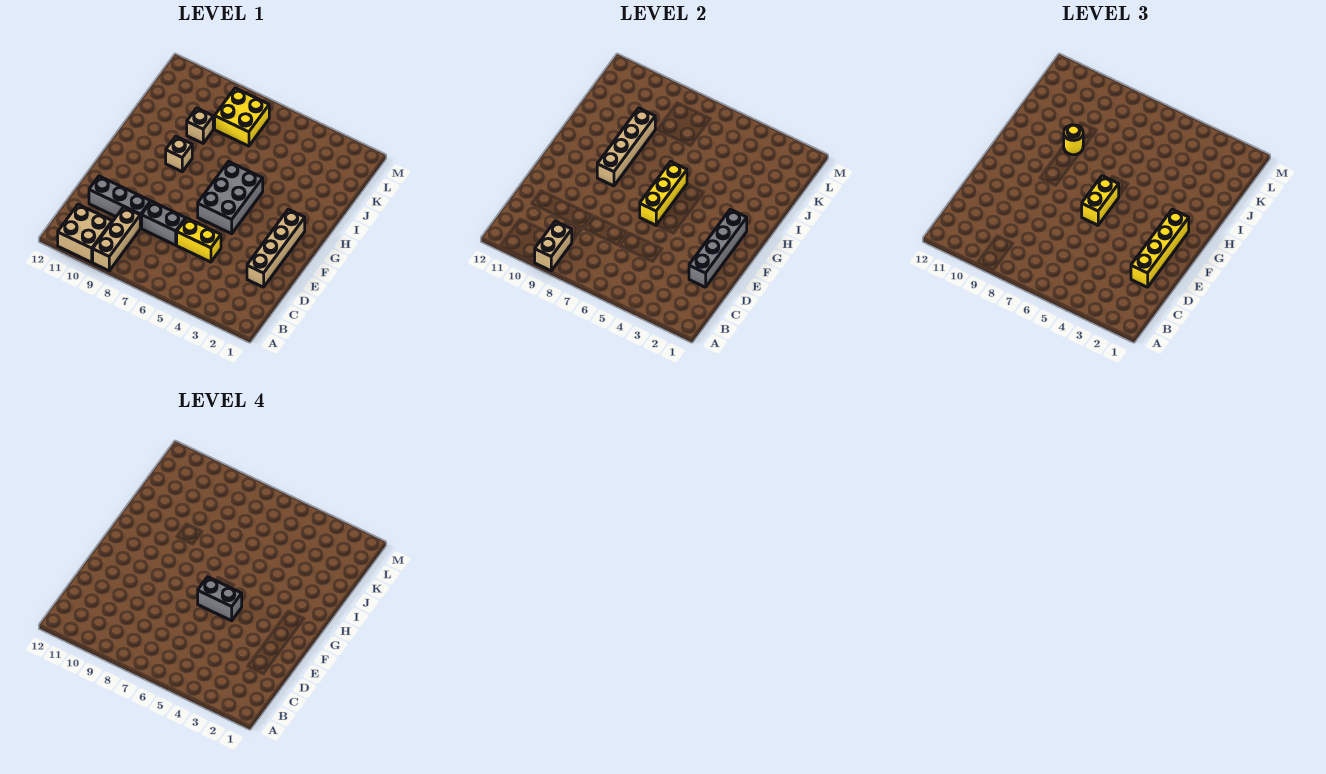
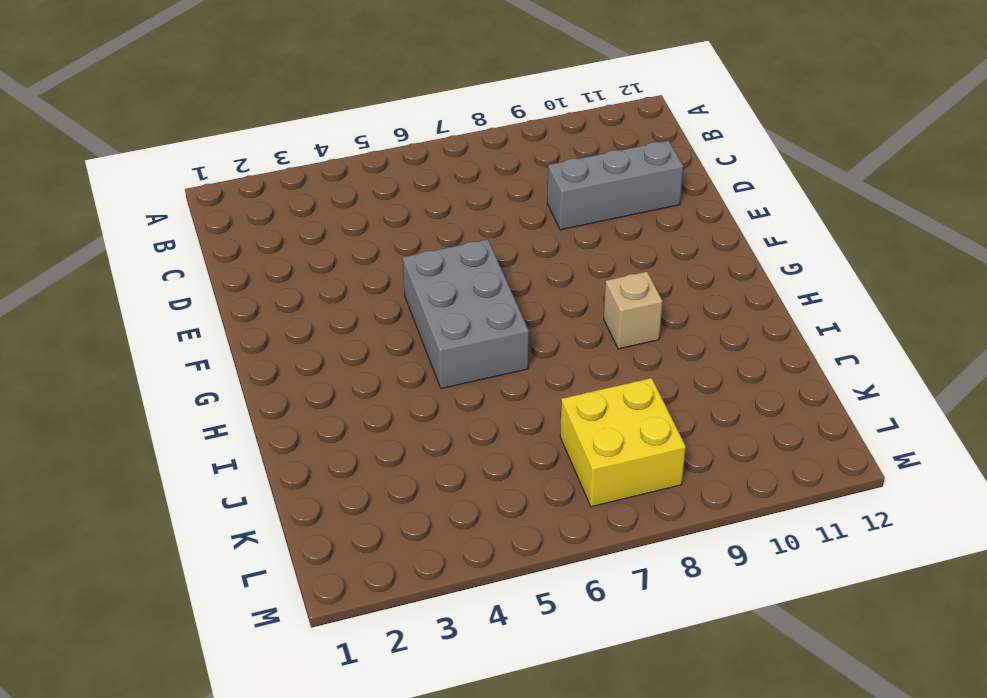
none -> tan brick A9:C9 level 1
none -> tan brick A10:B11 level 1
none -> tan brick D2:G2 level 1

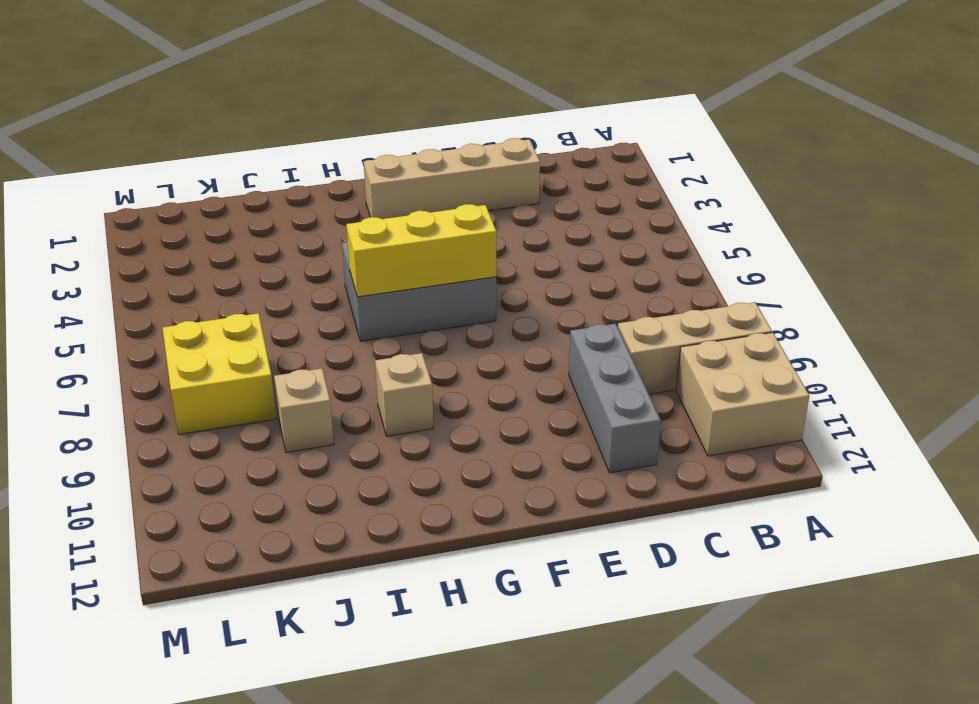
none -> yellow brick D5:D6 level 1
none -> grey brick D7:D8 level 1
none -> tan brick A9:B9 level 2

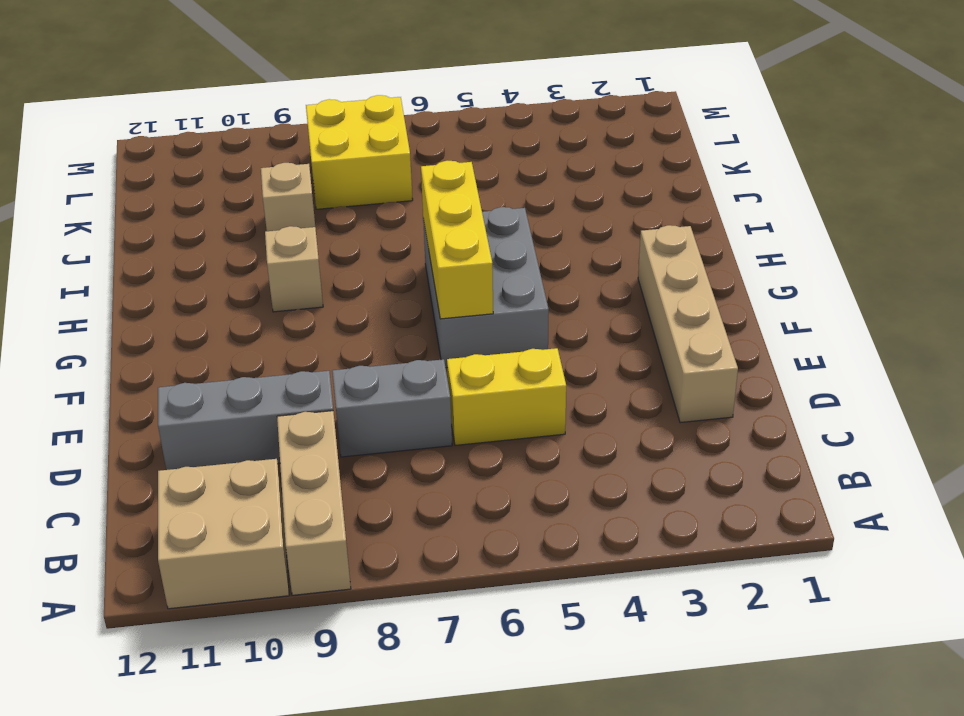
none -> tan brick A9:B9 level 2
none -> grey brick D2:G2 level 2
none -> tan brick G9:J9 level 2

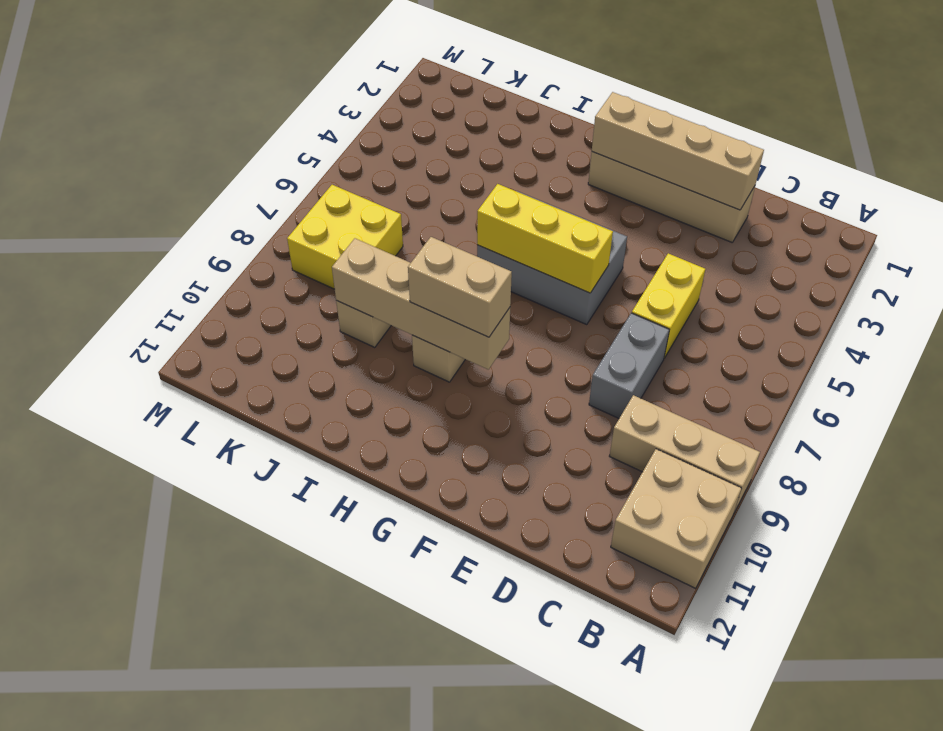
tan brick D2:G2 level 2 -> grey brick D2:G2 level 2
tan brick G9:H9 level 3 -> tan brick A9:B9 level 2
none -> grey brick D9:D11 level 1
none -> yellow brick D2:G2 level 3
none -> yellow brick F6:G6 level 3

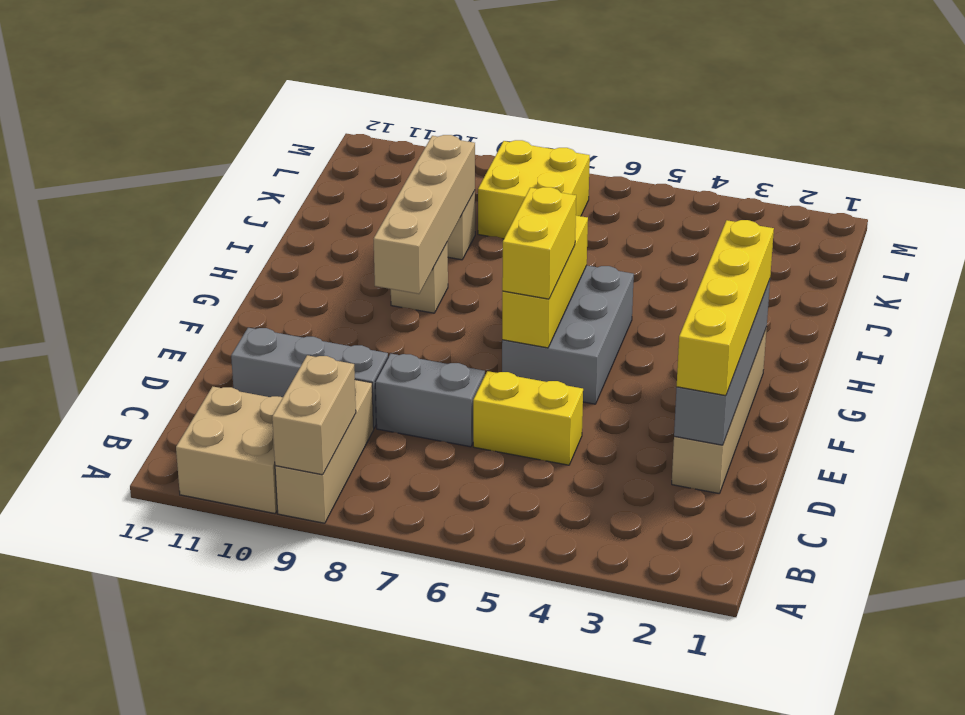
none -> yellow round brick I9 level 3
none -> grey brick F5:F6 level 4

